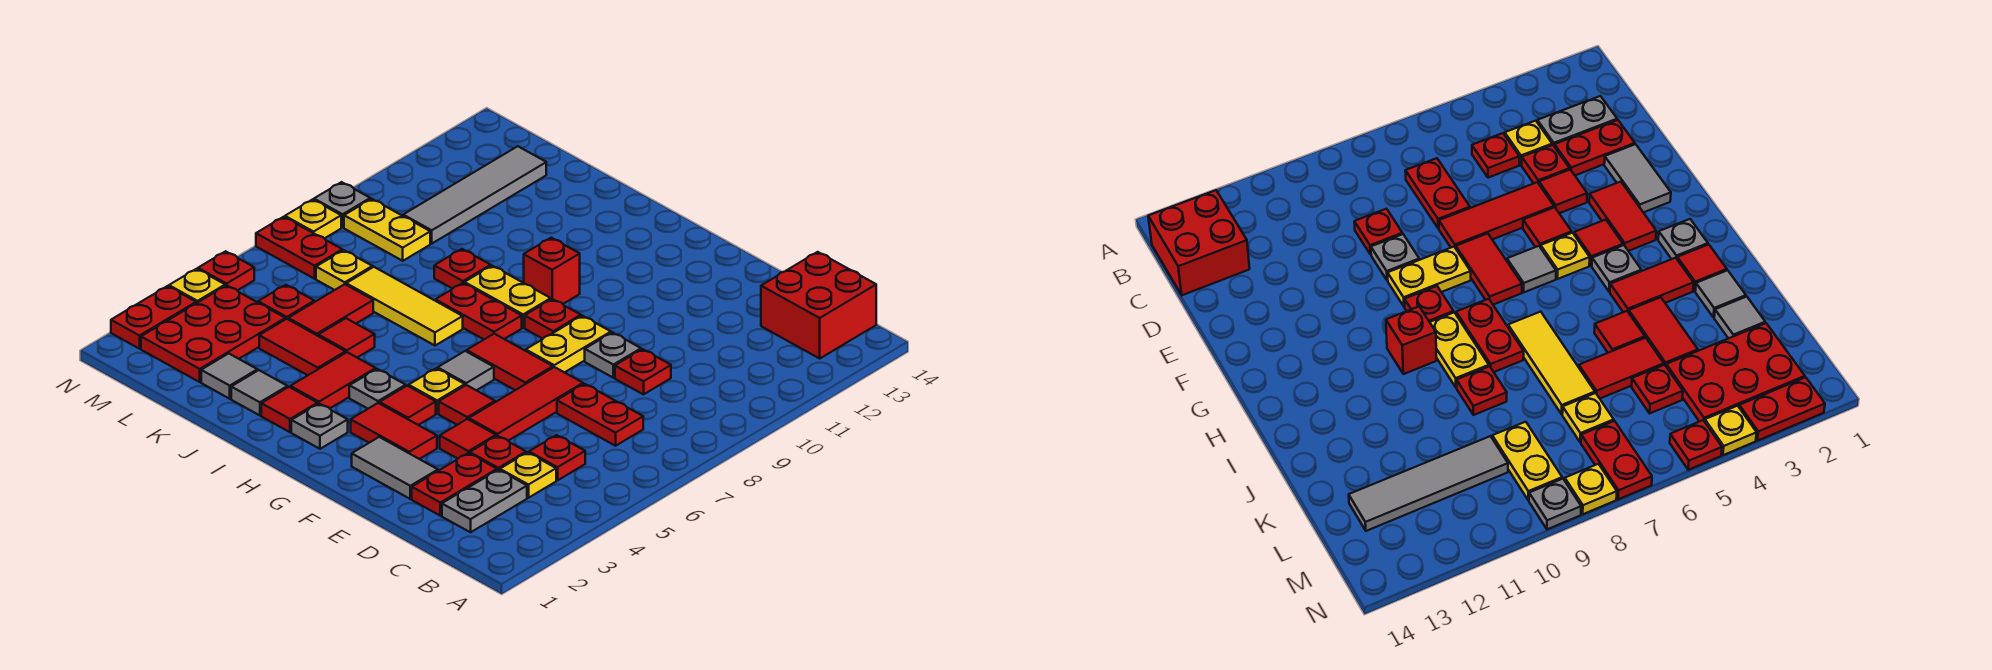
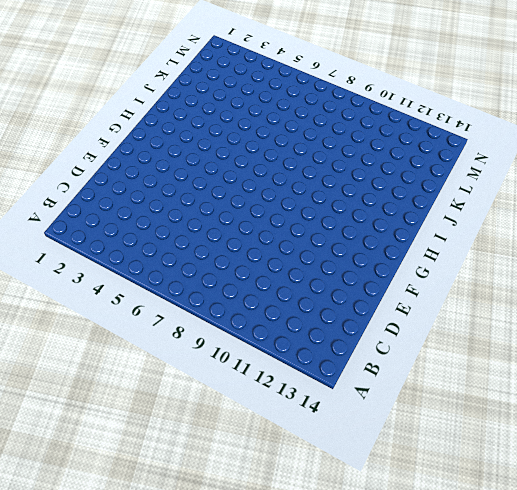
none -> red brick B13:C14 level 1
none -> grey plate C2:C3 level 1
none -> yellow plate C4 level 1
none -> red plate C5 level 1

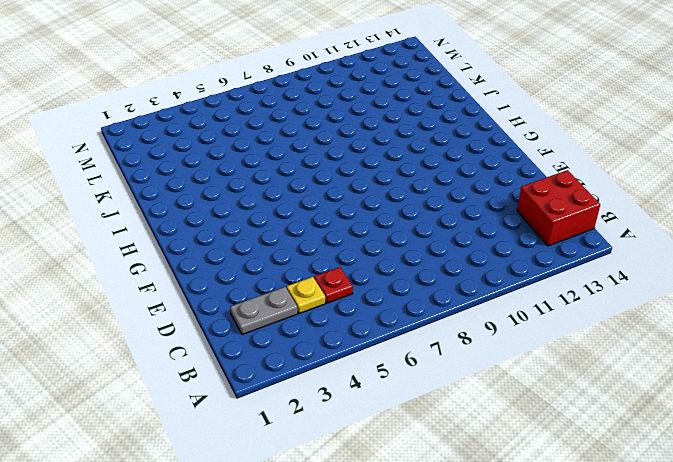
none -> red plate C7:D7 level 1
none -> red plate D2:D3 level 1
none -> red plate D4 level 1
none -> red plate D9 level 1

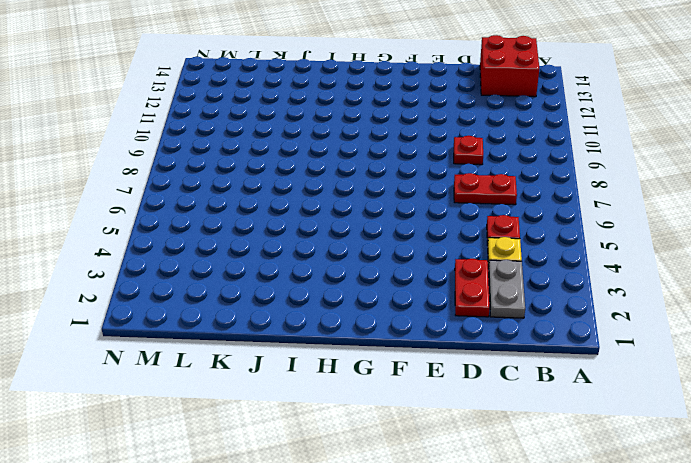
none -> red plate D4 level 1
none -> grey tile E2:F2 level 1
none -> red tile E4 level 1
none -> red tile E5:E7 level 1

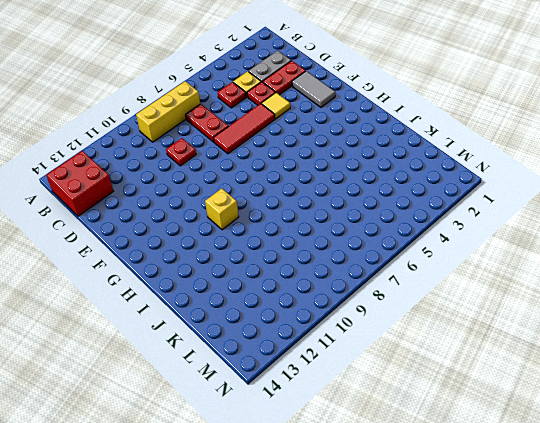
yellow brick B7:B9 level 1 -> none
yellow tile E4 level 1 -> red tile E4 level 1
yellow brick H10 level 1 -> red brick H10 level 1
none -> grey plate E9 level 1
none -> red tile F3:G3 level 1
none -> red tile F5 level 1
none -> red tile F7:G7 level 1

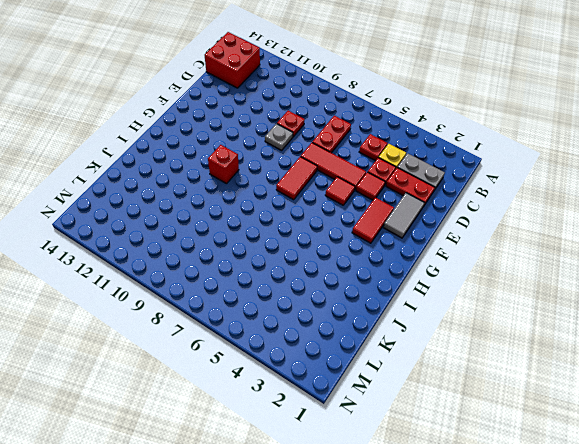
none -> yellow plate F8:F9 level 1
none -> red tile G4 level 1
none -> yellow plate G5 level 1
none -> grey tile G6 level 1

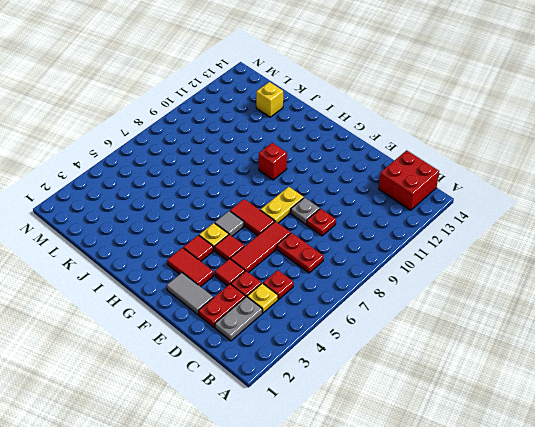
yellow brick K13 level 1 -> none
none -> red plate G9 level 1
none -> grey plate H2 level 1
none -> grey plate H4 level 1
none -> red plate H8:I8 level 1

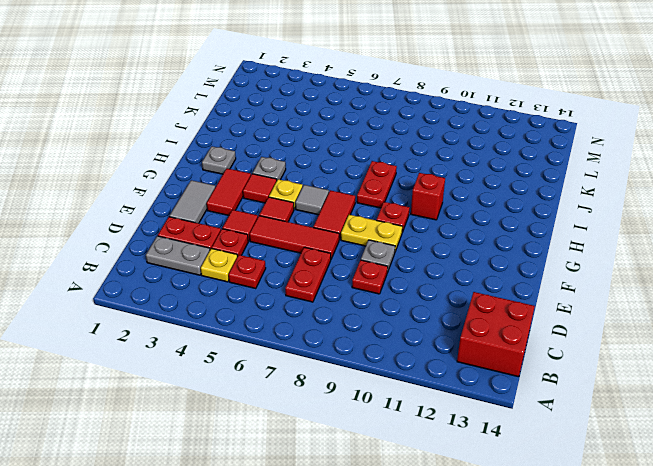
none -> yellow plate H9:I9 level 1
none -> red tile I2 level 1
none -> red tile I3:I4 level 1
none -> yellow tile I7:K7 level 1

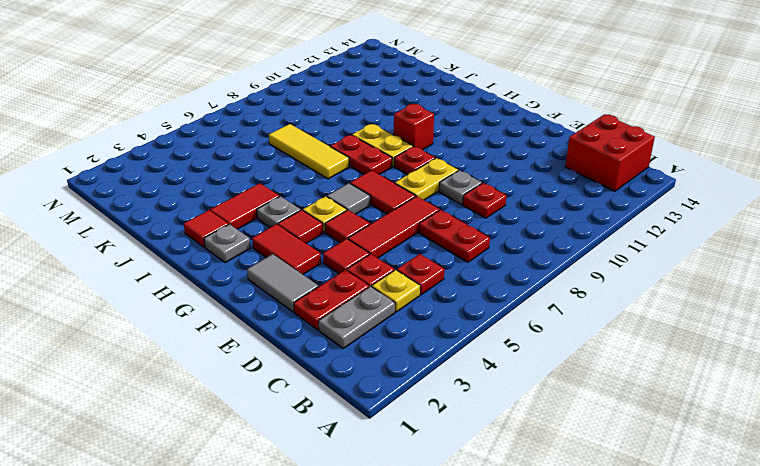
none -> grey tile J2 level 1
none -> red tile J4:K4 level 1
none -> red tile J5 level 1
none -> red plate J9 level 1

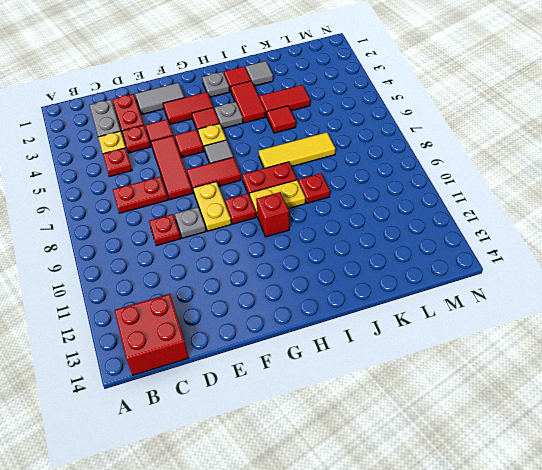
none -> grey tile K2 level 1
none -> red tile K5:K6 level 1
none -> red plate L2:M4 level 1
none -> red plate L5 level 1

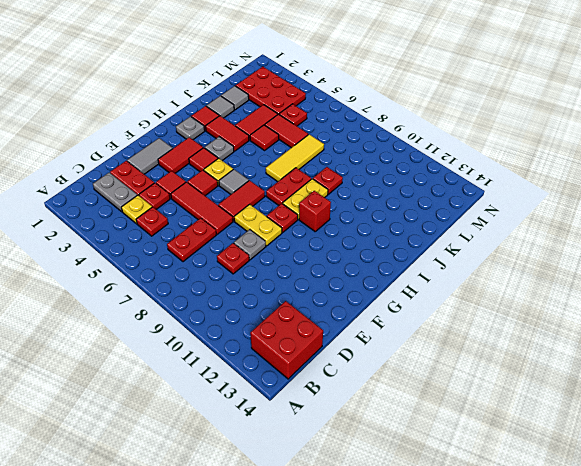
none -> yellow plate L7 level 1
none -> yellow plate L9:M9 level 1
none -> grey tile L10:L13 level 1
none -> red plate M7:N7 level 1

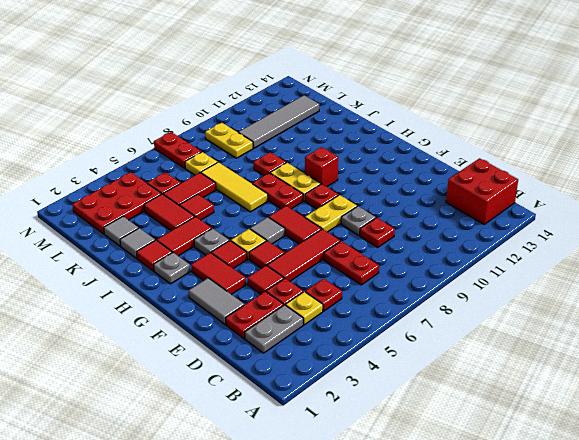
none -> red plate N2:N3 level 1
none -> yellow plate N4 level 1
none -> red plate N5 level 1
none -> yellow plate N8 level 1

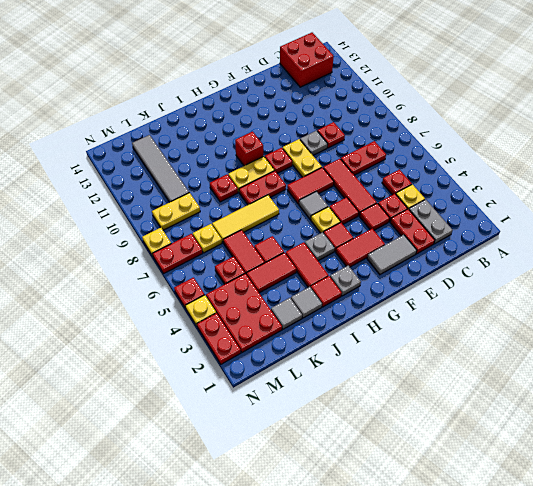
none -> grey plate N9 level 1

